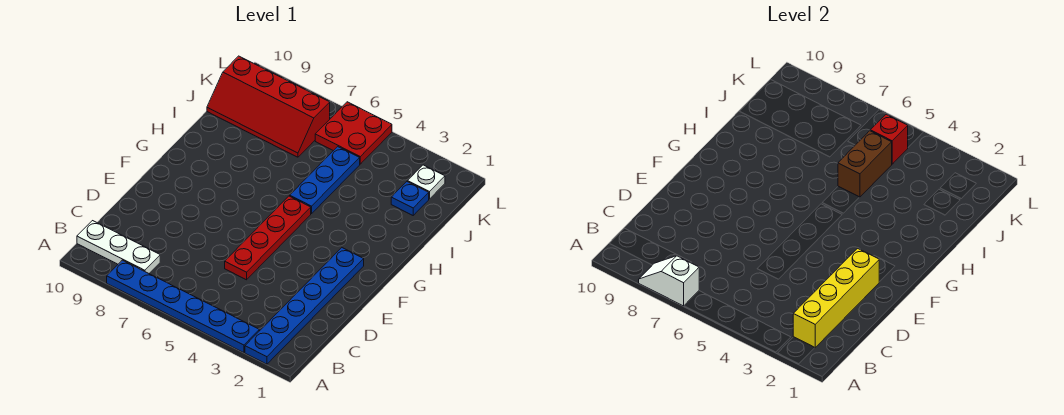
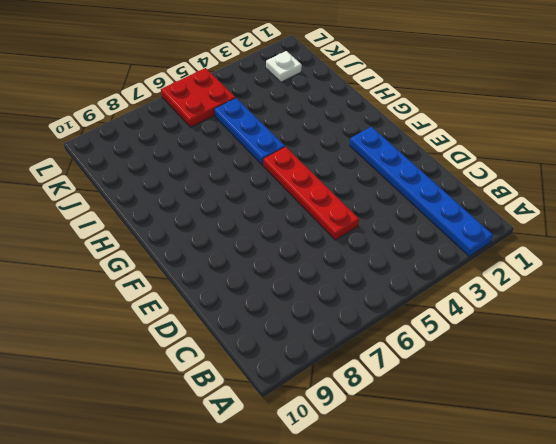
none -> blue plate A3:A8 level 1
none -> white plate B8:B10 level 1
none -> blue plate J2 level 1

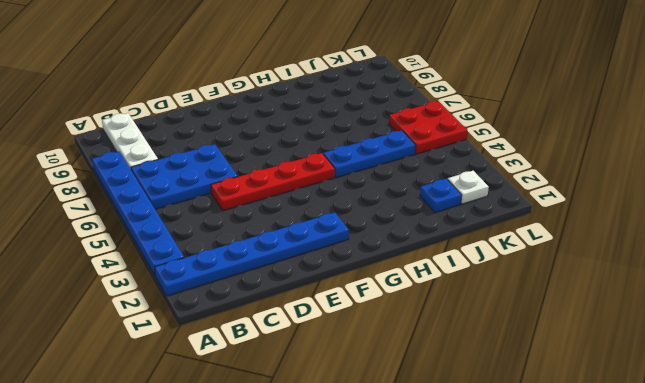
blue plate B6:D7 level 1 -> none
none -> red slope J7:K10 level 1 top K
none -> white slope A7:A8 level 2 top 7
none -> yellow brick B2:E2 level 2

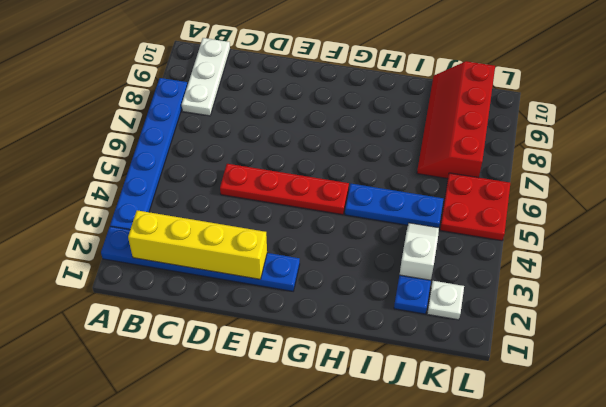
white slope J3:J4 level 1 top 3 -> white slope A7:A8 level 2 top 7
none -> brown brick I5:J5 level 2
none -> red brick K5 level 2

